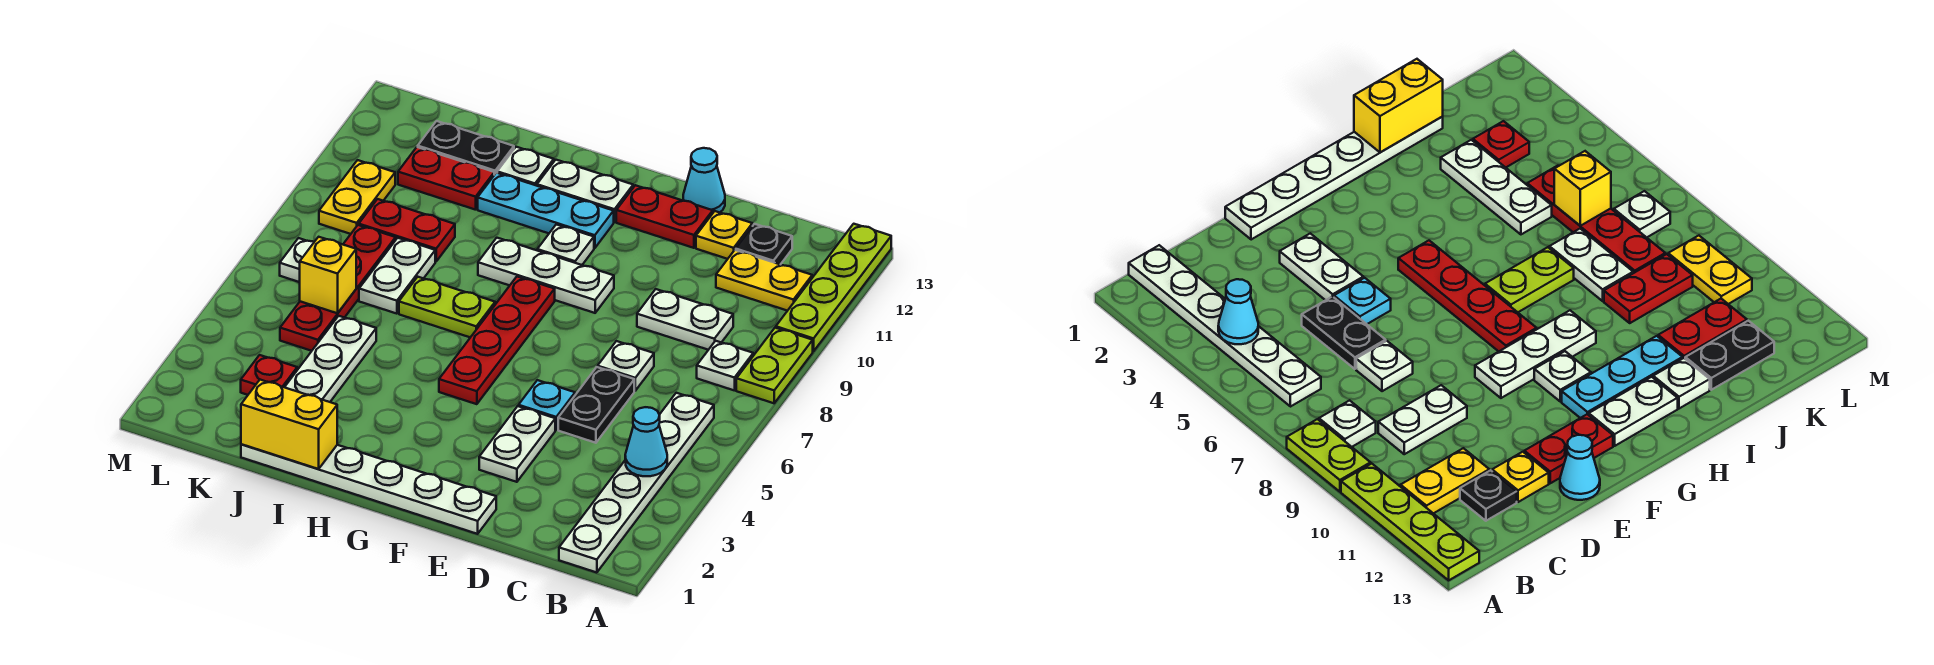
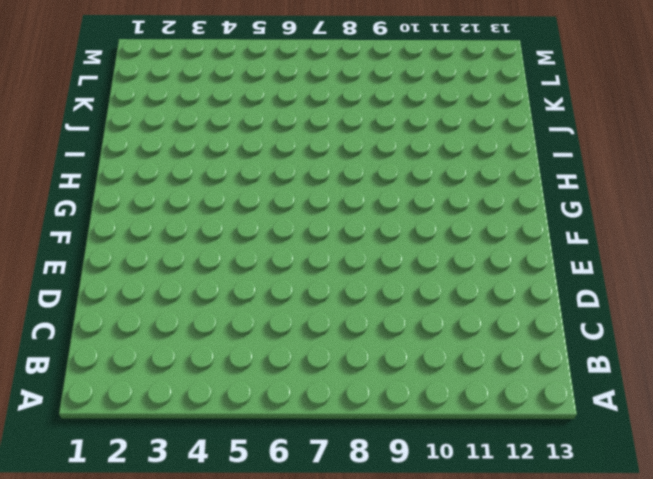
none -> lime plate A8:A9 level 1
none -> lime plate A10:A13 level 1
none -> white plate B1:B6 level 1
none -> white plate B8 level 1

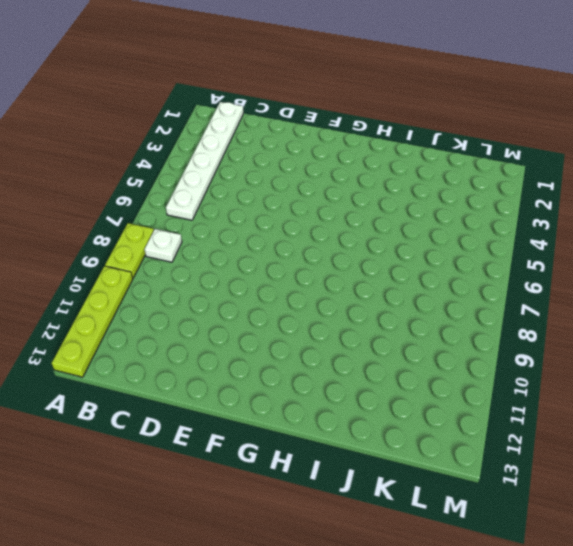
none -> yellow plate B11:C11 level 1
none -> white plate C9:D9 level 1
none -> black plate C12 level 1
none -> black plate D5:D6 level 1

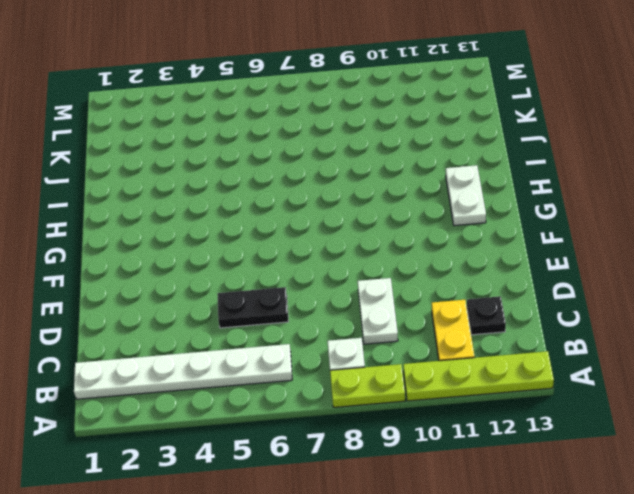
none -> white plate D7 level 1
none -> yellow plate D12 level 1
none -> white plate E1:J1 level 1
none -> white plate E3:E4 level 1

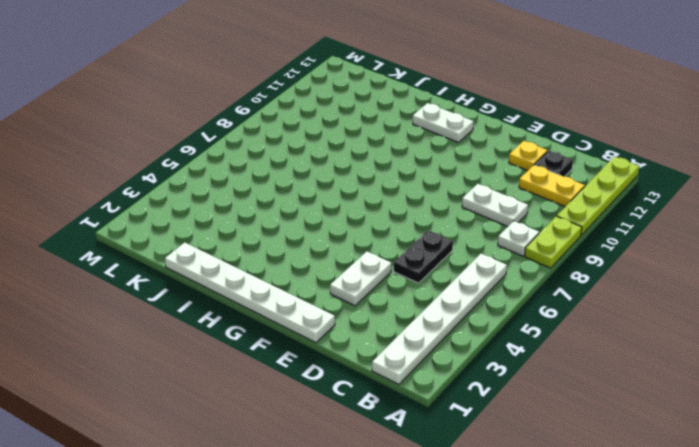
none -> white plate D7 level 1
none -> cyan plate E5 level 1
none -> red plate E12:F12 level 1
none -> cyan cone E13 level 1

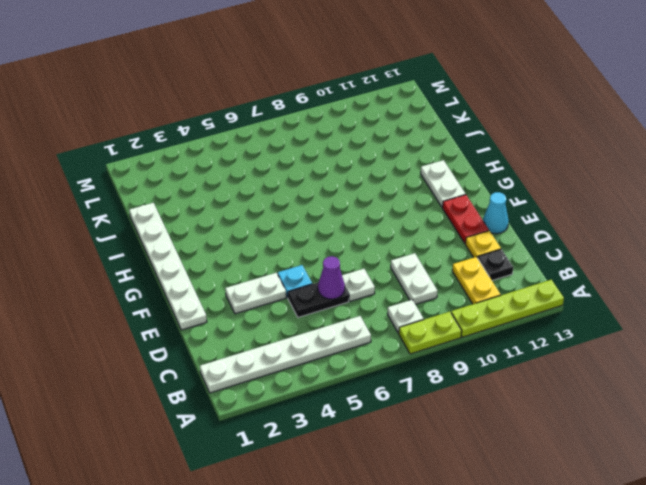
purple cone D6 level 2 -> none
none -> white plate F9:H9 level 1
none -> red plate G5:G8 level 1
none -> white plate G10 level 1
none -> cyan plate G11:I11 level 1

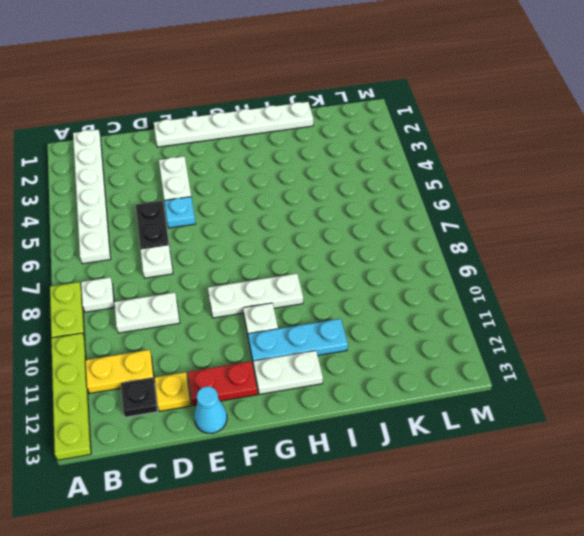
none -> red plate G5:G8 level 1
none -> lime plate H7:I7 level 1
none -> white plate I12 level 1
none -> white plate J3:J5 level 1

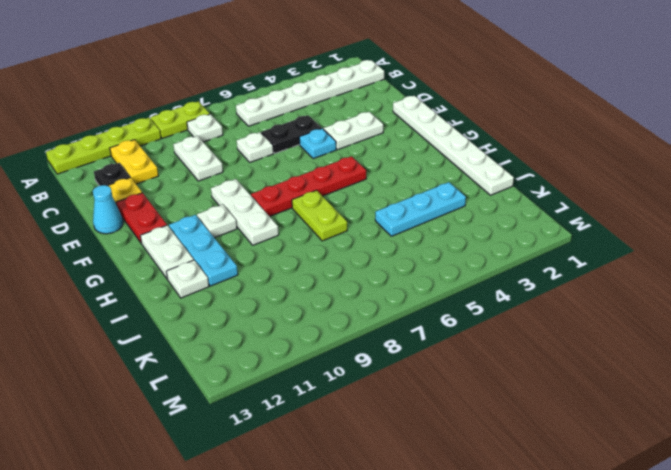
cyan plate J3:J5 level 1 -> white plate J3:J5 level 1
none -> white plate J7:J8 level 1
none -> red plate J9:K9 level 1
none -> red plate J11:K11 level 1
none -> black plate J12:K12 level 1

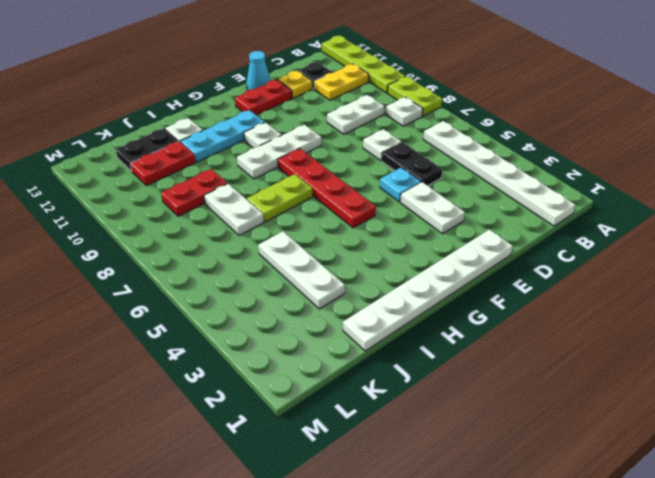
none -> white plate G12:H12 level 1
none -> red plate K3 level 1
none -> red plate K5:K8 level 1
none -> white plate L7 level 1

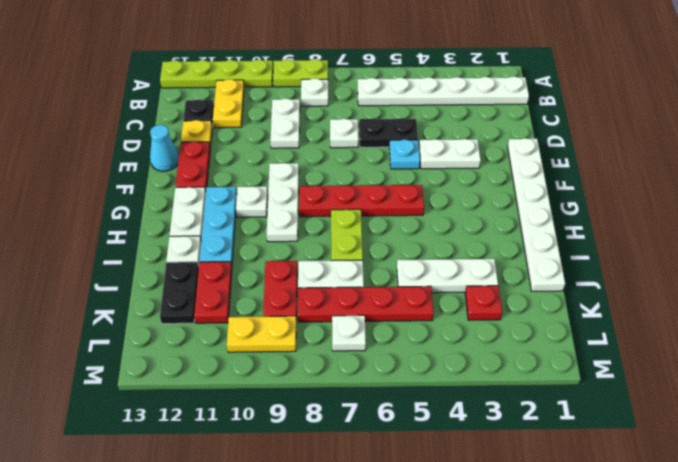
none -> cyan cone B4 level 2
none -> yellow brick I1:J1 level 2
none -> yellow brick K6 level 2

